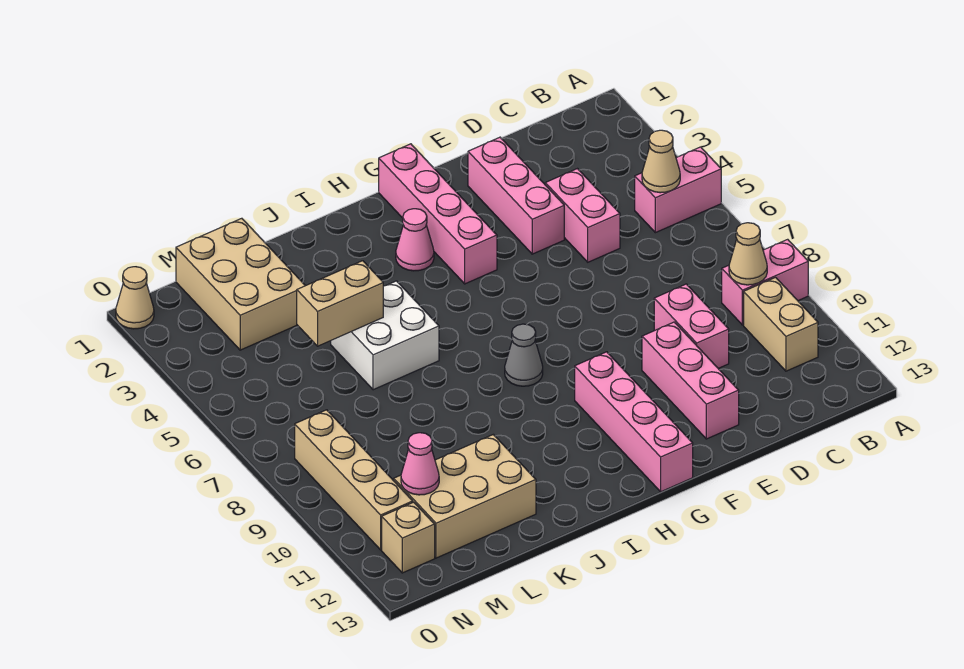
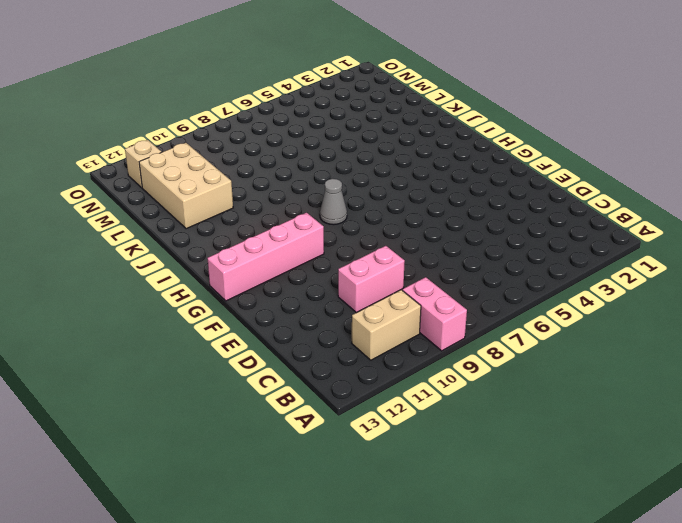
none -> pink brick A5:B5 level 1
none -> pink brick D4:D5 level 1
none -> pink brick E2:E4 level 1

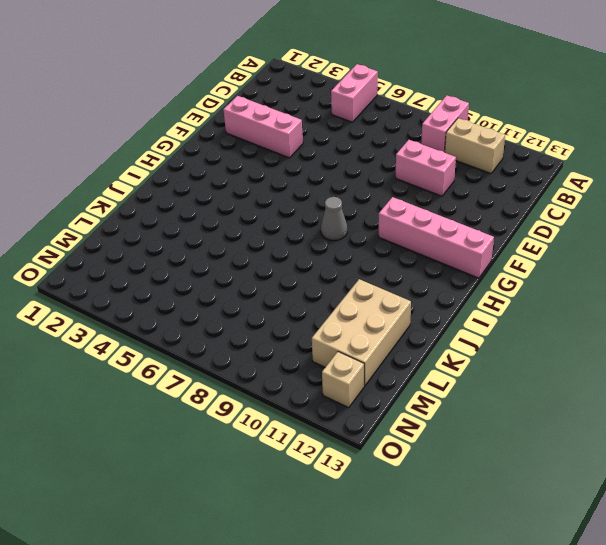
none -> pink brick D4:D5 level 1
none -> pink brick E10:E12 level 1
none -> pink brick G1:G4 level 1

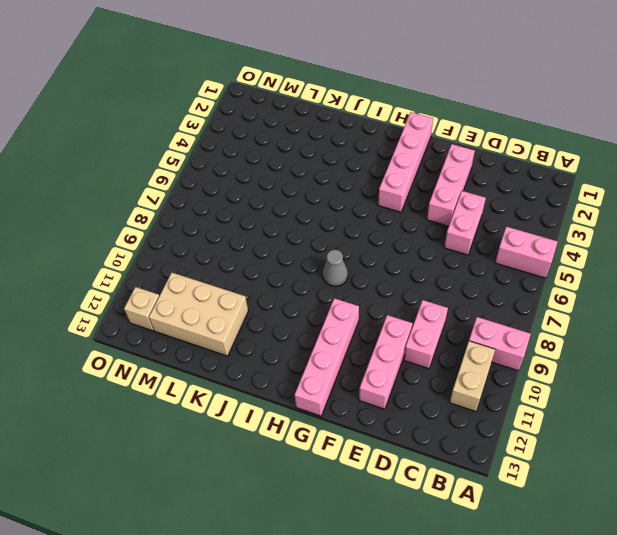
none -> pink cone H3 level 1
none -> white brick J5:K6 level 1
none -> tan brick L1:M3 level 1

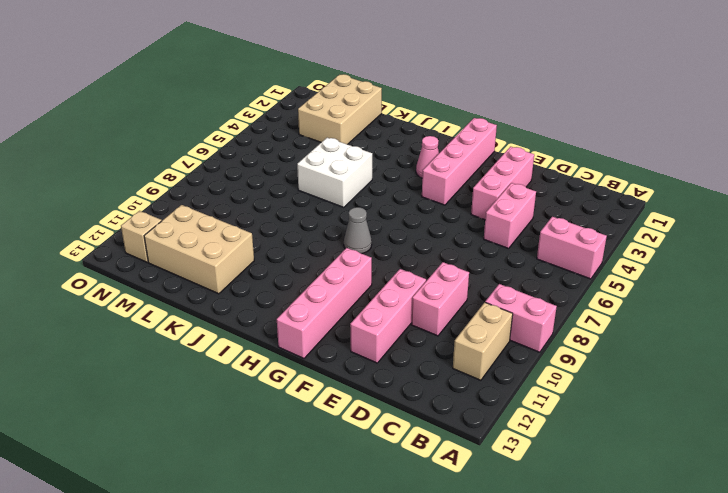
none -> tan brick N8:N11 level 1
none -> tan cone O1 level 1
none -> tan cone B5 level 2

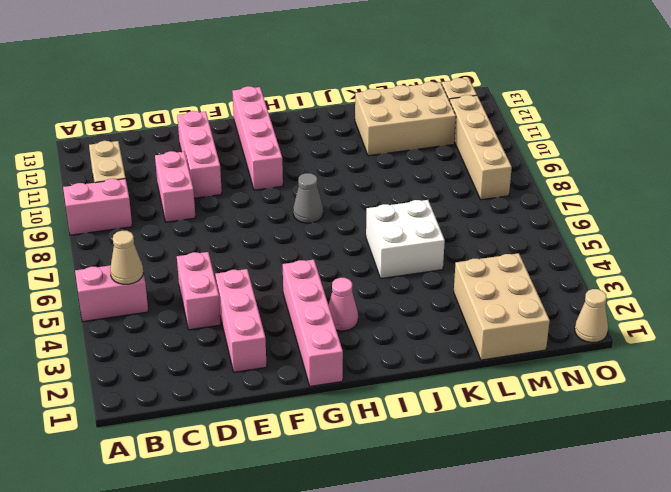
none -> tan cone B9 level 2
none -> tan brick K5:L5 level 2
none -> pink cone M11 level 2

